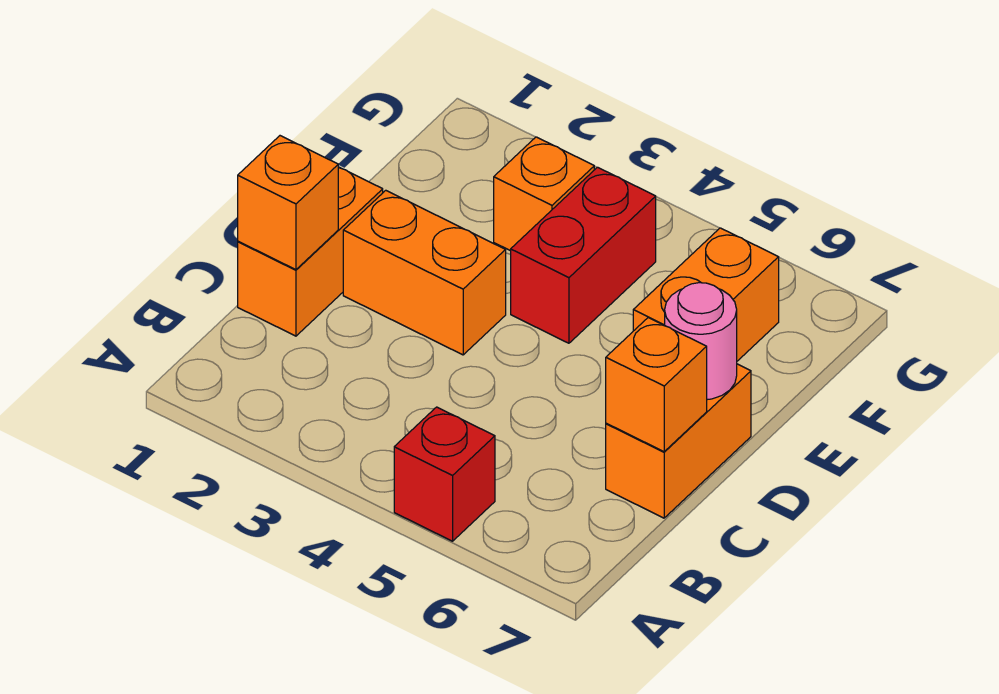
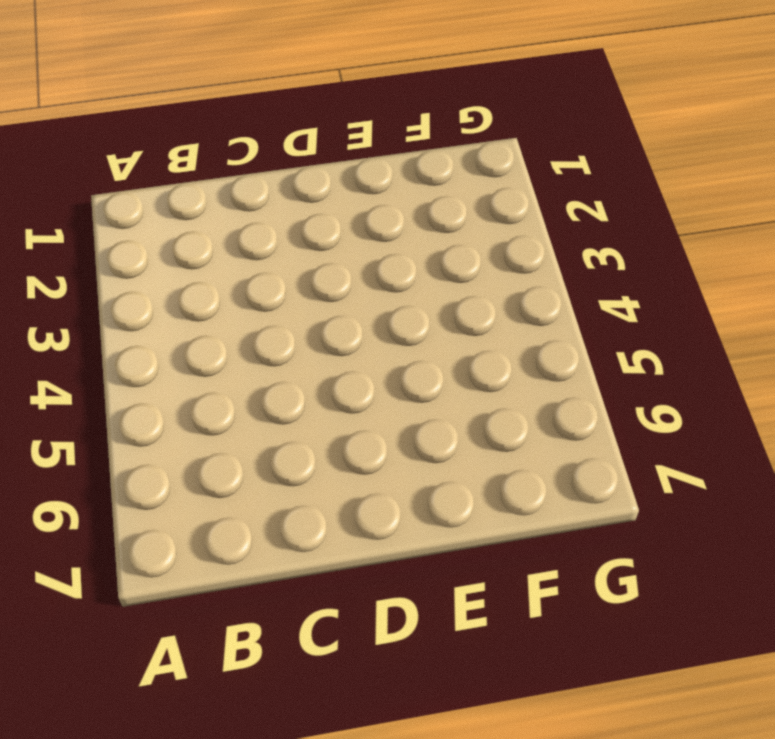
none -> red brick A5 level 1
none -> orange brick C1:D1 level 1

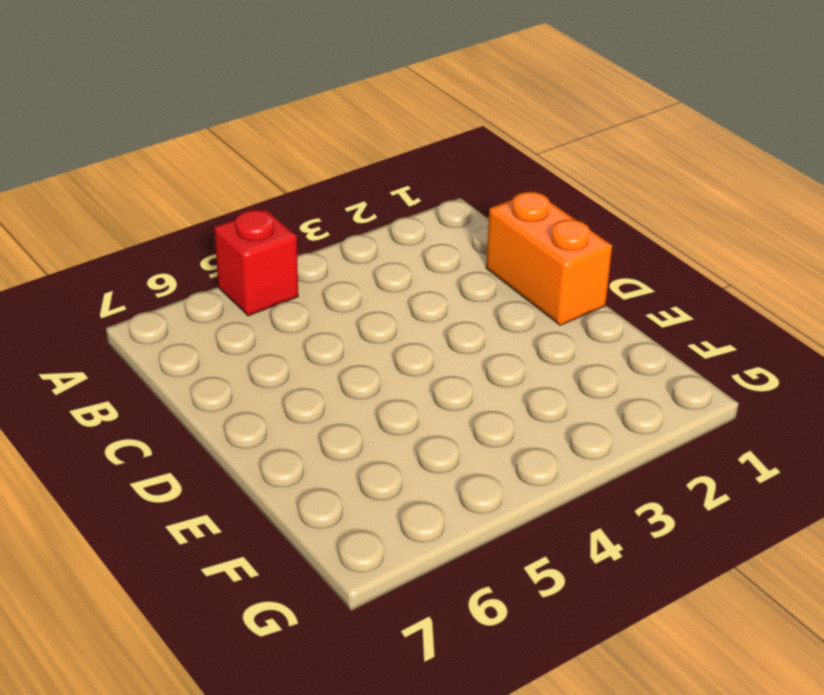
none -> orange brick C7:D7 level 1
none -> orange brick D2:D3 level 1

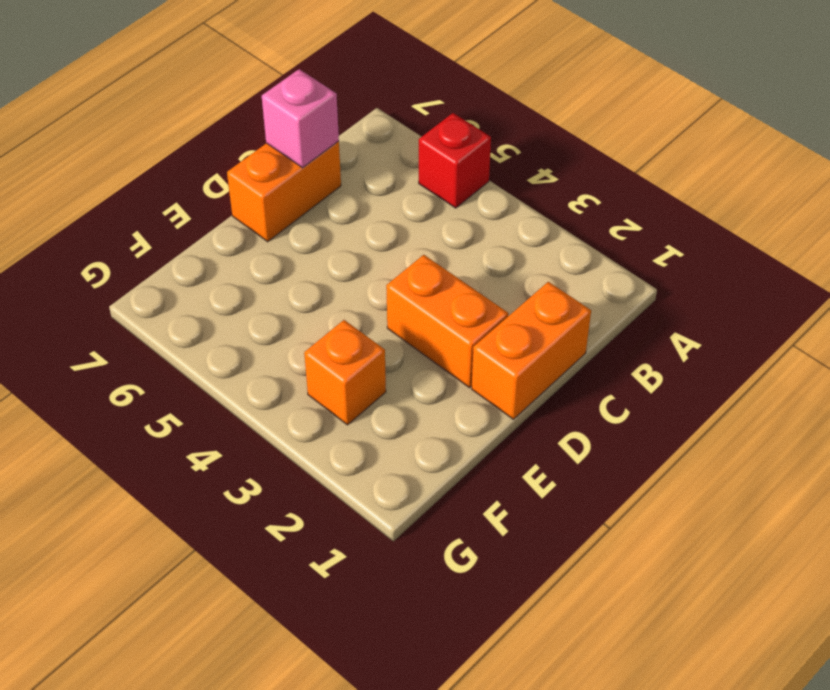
pink brick C7 level 2 -> orange brick C7 level 2
none -> red brick E4:F4 level 1
none -> orange brick E6:F6 level 1

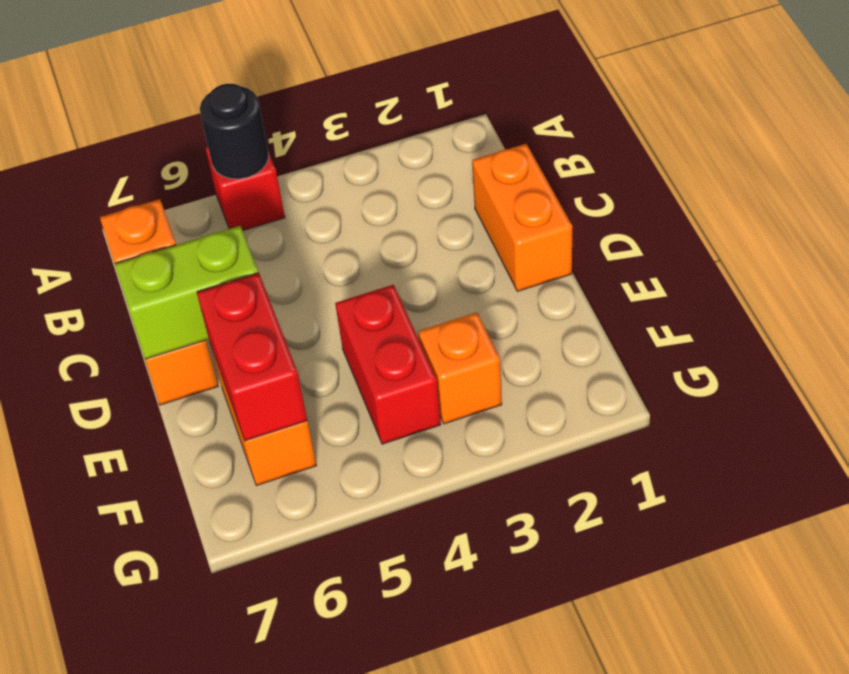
black round brick A5 level 2 -> none
lime brick D6:D7 level 2 -> pink round brick D7 level 2
red brick E6:F6 level 2 -> none
none -> orange brick D2:D3 level 1
none -> orange brick C1 level 2

